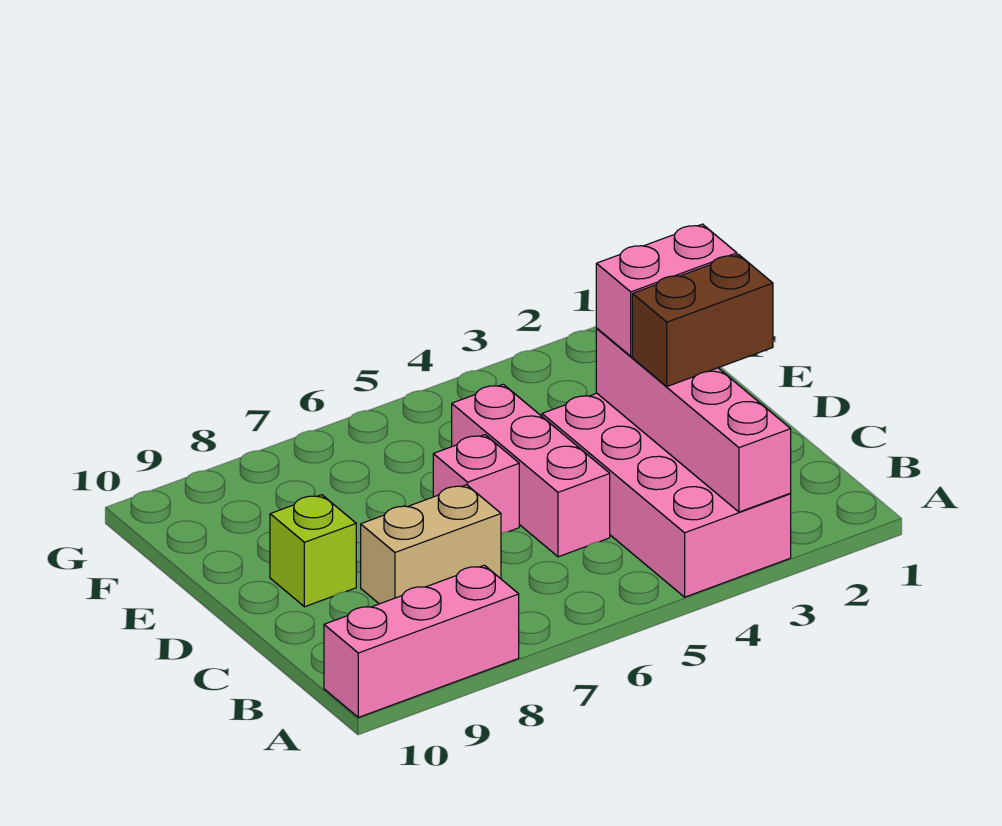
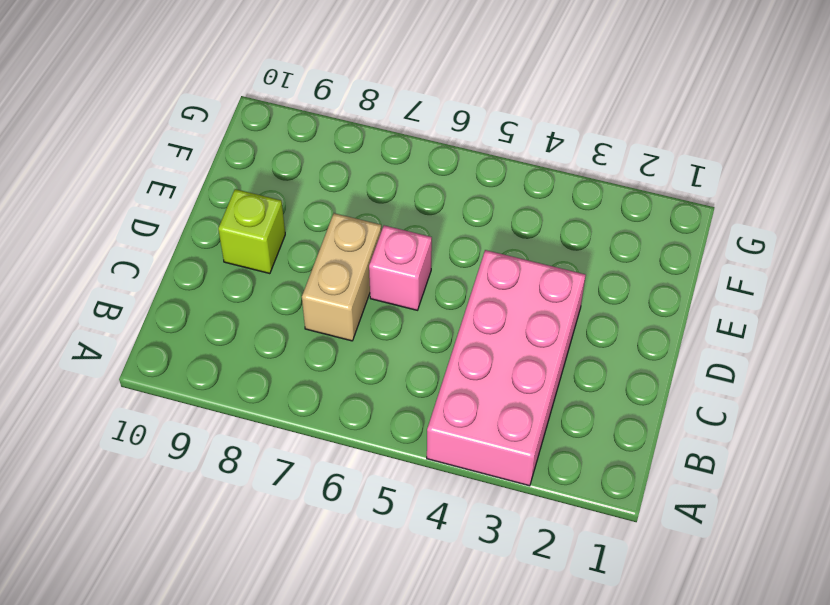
tan brick C7:D7 level 1 -> tan brick C7:C8 level 1
none -> pink brick A8:A10 level 1
none -> pink brick C5:E5 level 1

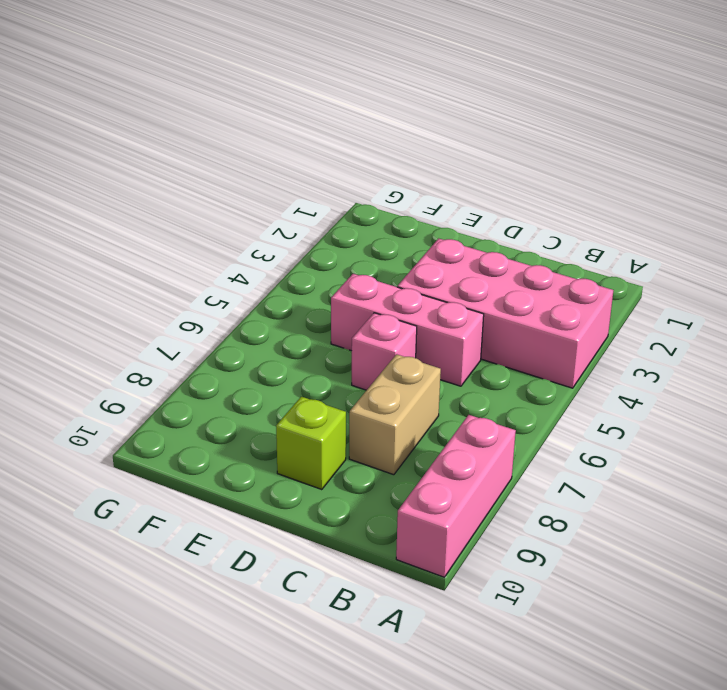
none -> pink brick A3:D3 level 2
none -> brown brick C2:C3 level 3

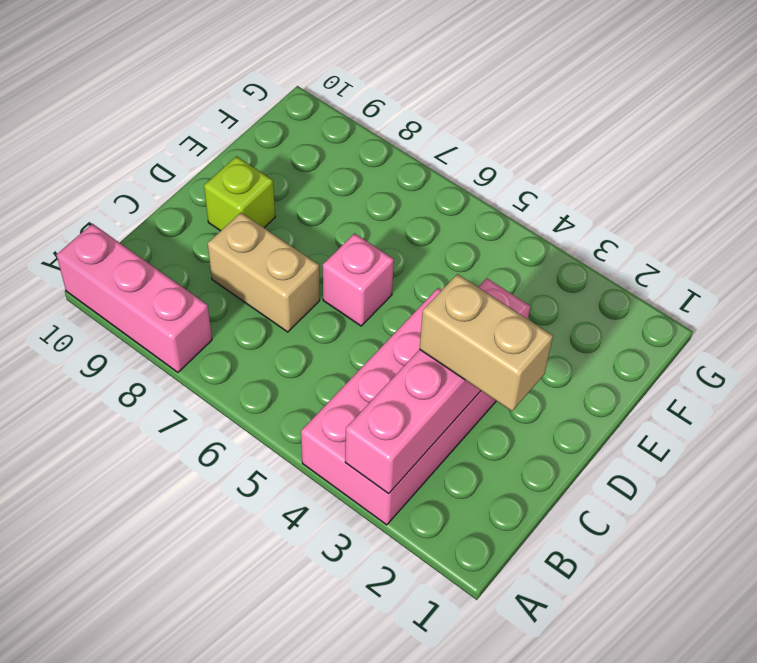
tan brick C2:C3 level 3 -> brown brick C2:C3 level 3
none -> pink brick C5:E5 level 1
none -> pink brick D2:D3 level 3

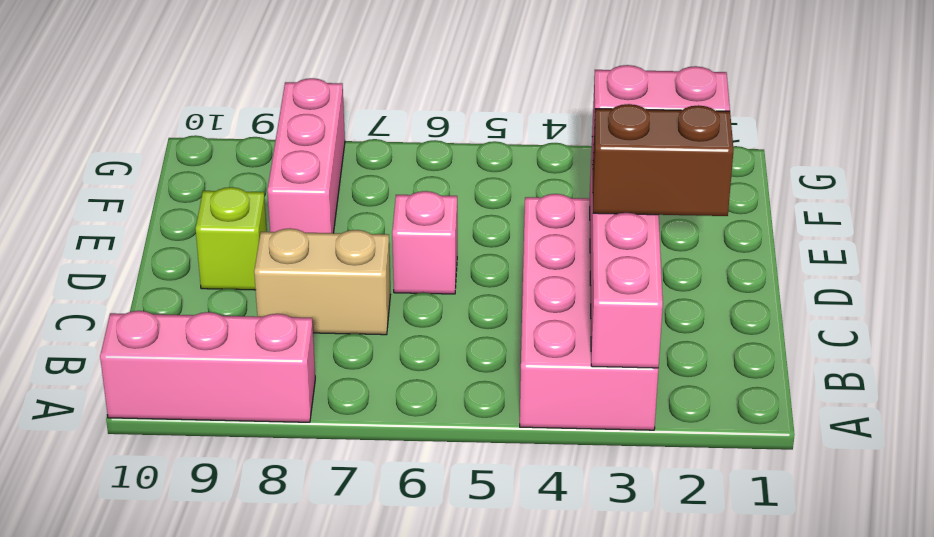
pink brick E8:G8 level 1 -> pink brick C5:E5 level 1

